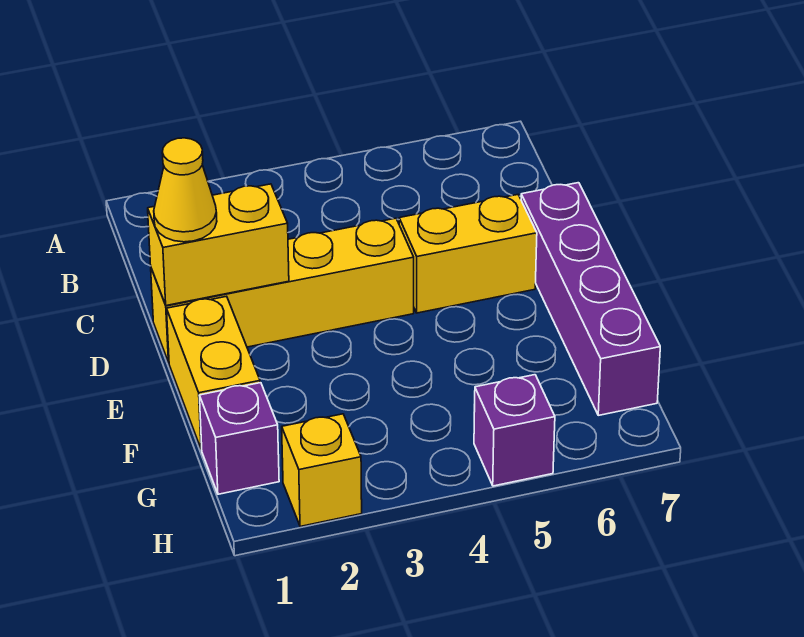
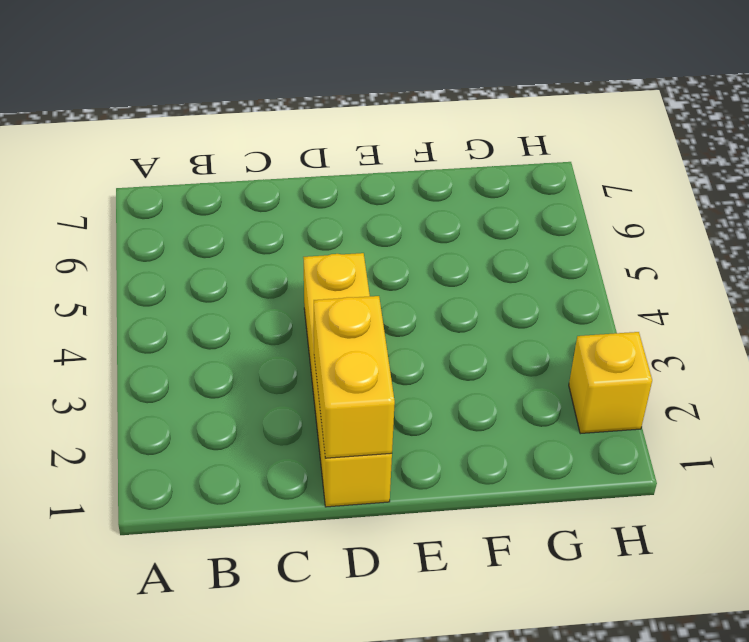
none -> yellow brick D5:D6 level 1
none -> purple brick D7:G7 level 1

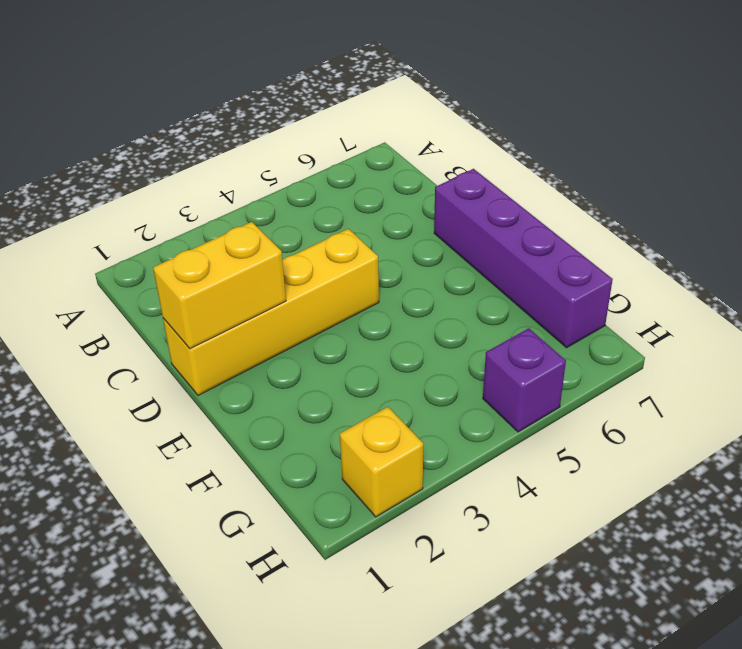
none -> yellow brick D5:D6 level 1
none -> yellow brick E1:F1 level 1

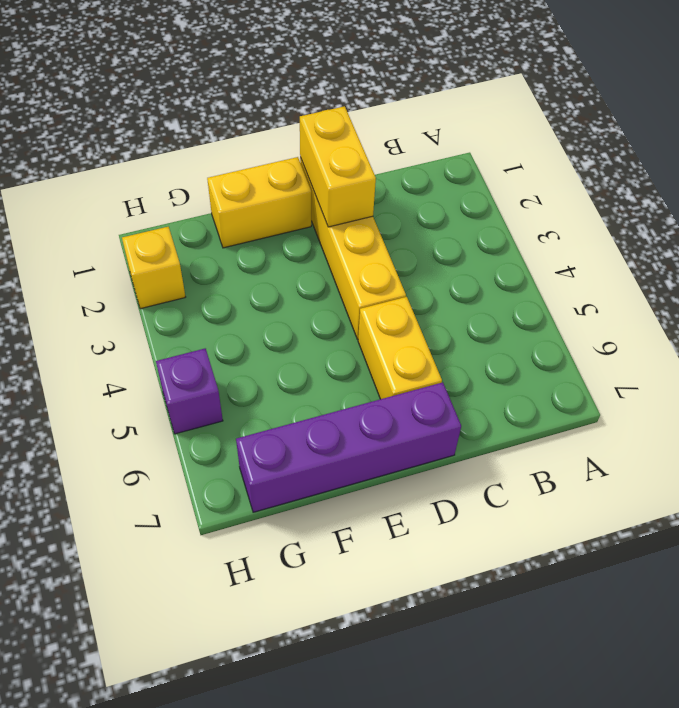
none -> purple brick G1 level 1
none -> yellow cone D1 level 3

